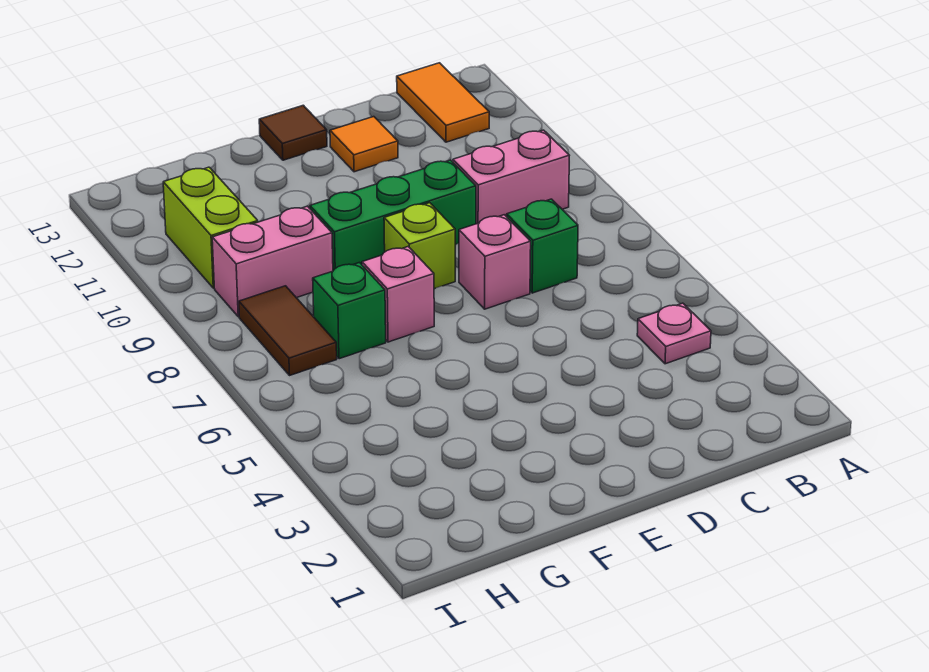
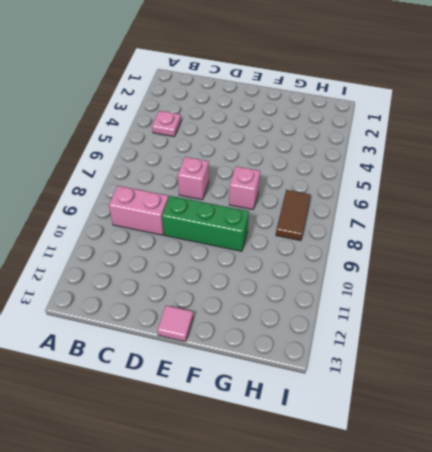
pink tile E13 level 1 -> brown tile E13 level 1
none -> orange tile B12:B13 level 1
none -> green brick C7 level 1
none -> orange tile D12 level 1

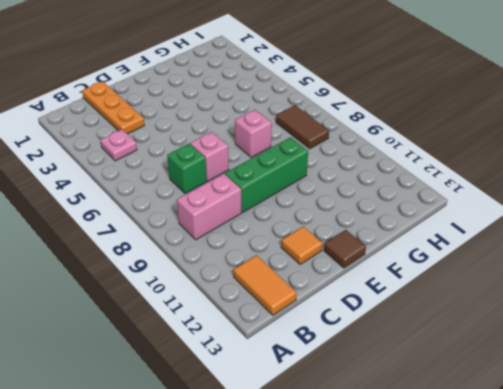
orange plate C1:C3 level 1 -> none
none -> lime brick E8 level 1
none -> green brick G7 level 1
none -> pink brick G9:H9 level 1

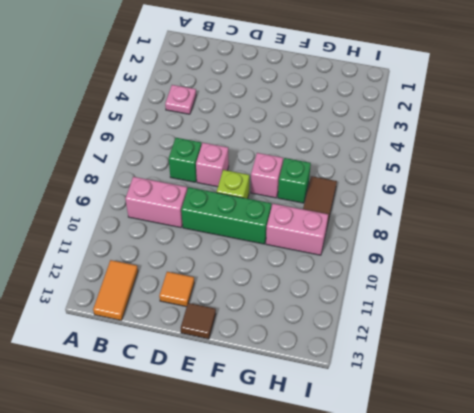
none -> lime brick H10:H11 level 1

